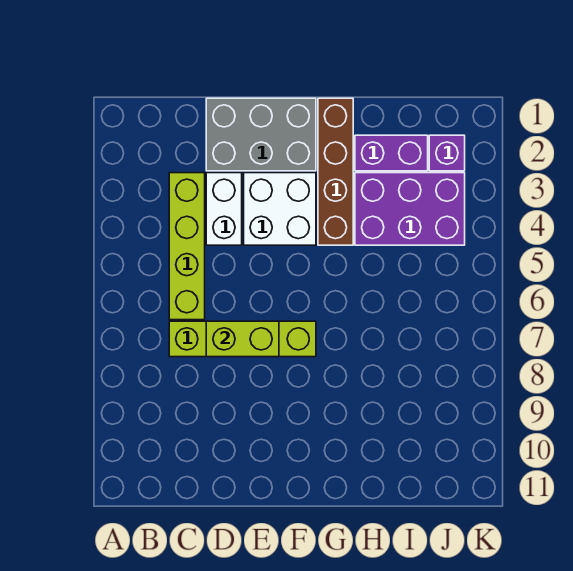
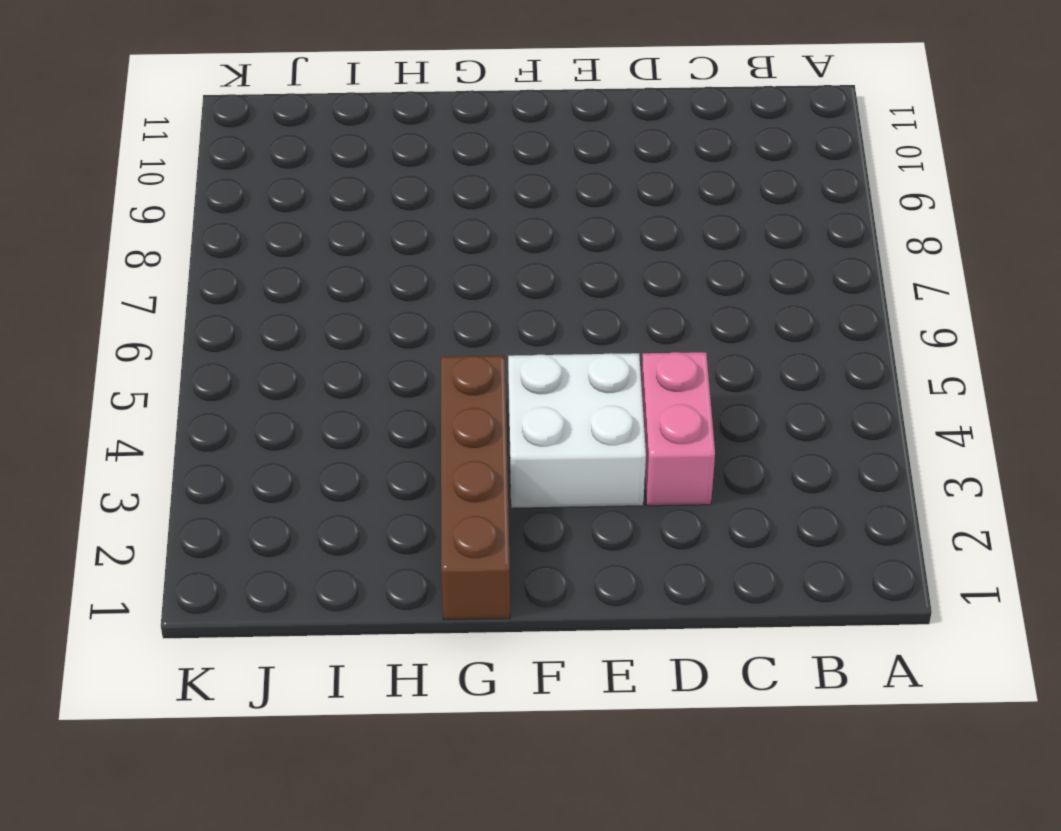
pink brick D3:D4 level 1 -> white brick D3:D4 level 1
none -> lime brick C3:C6 level 1
none -> lime brick C7:F7 level 1

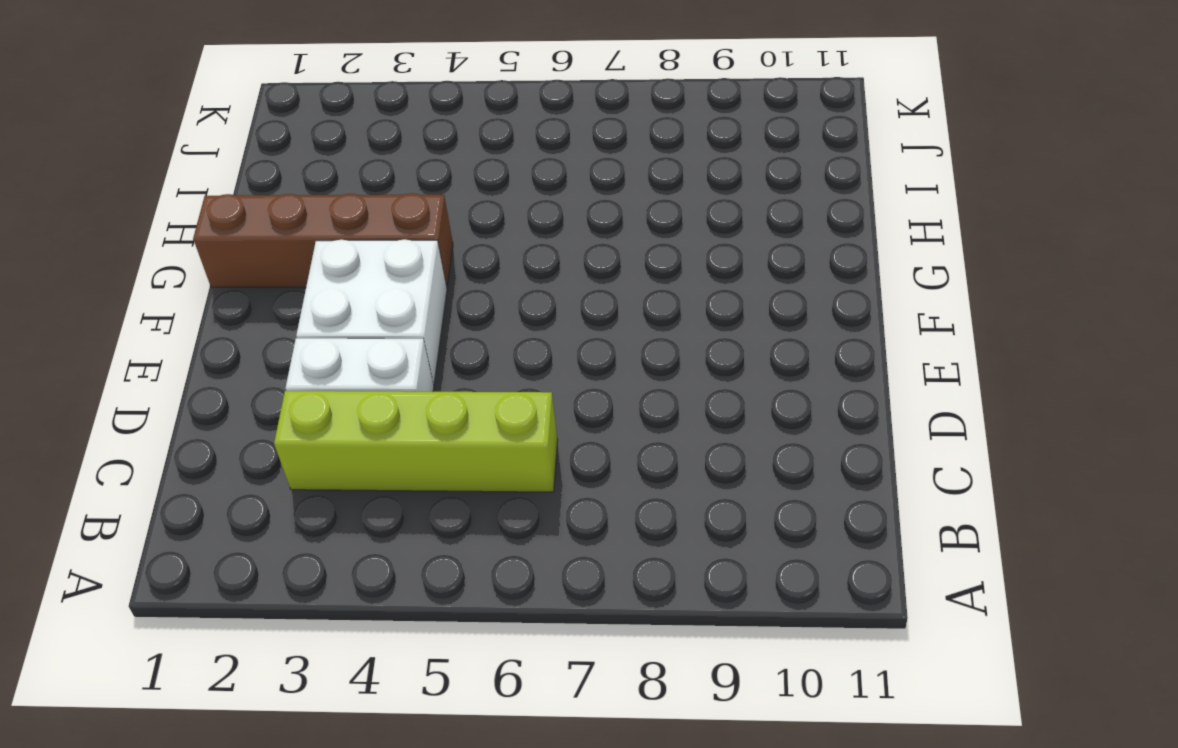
none -> lime brick C7:F7 level 1
none -> grey brick D1:F2 level 1

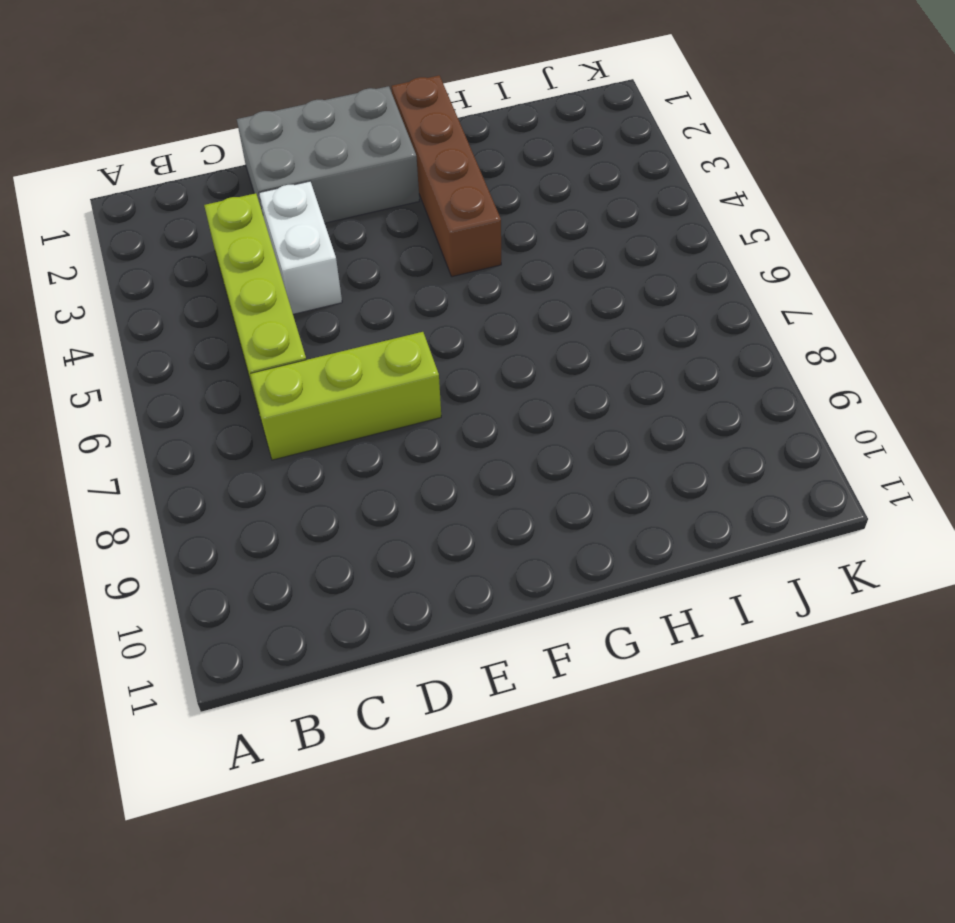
lime brick C7:E7 level 1 -> lime brick C7:F7 level 1
none -> white brick E3:F4 level 1
none -> purple brick H2:I2 level 1

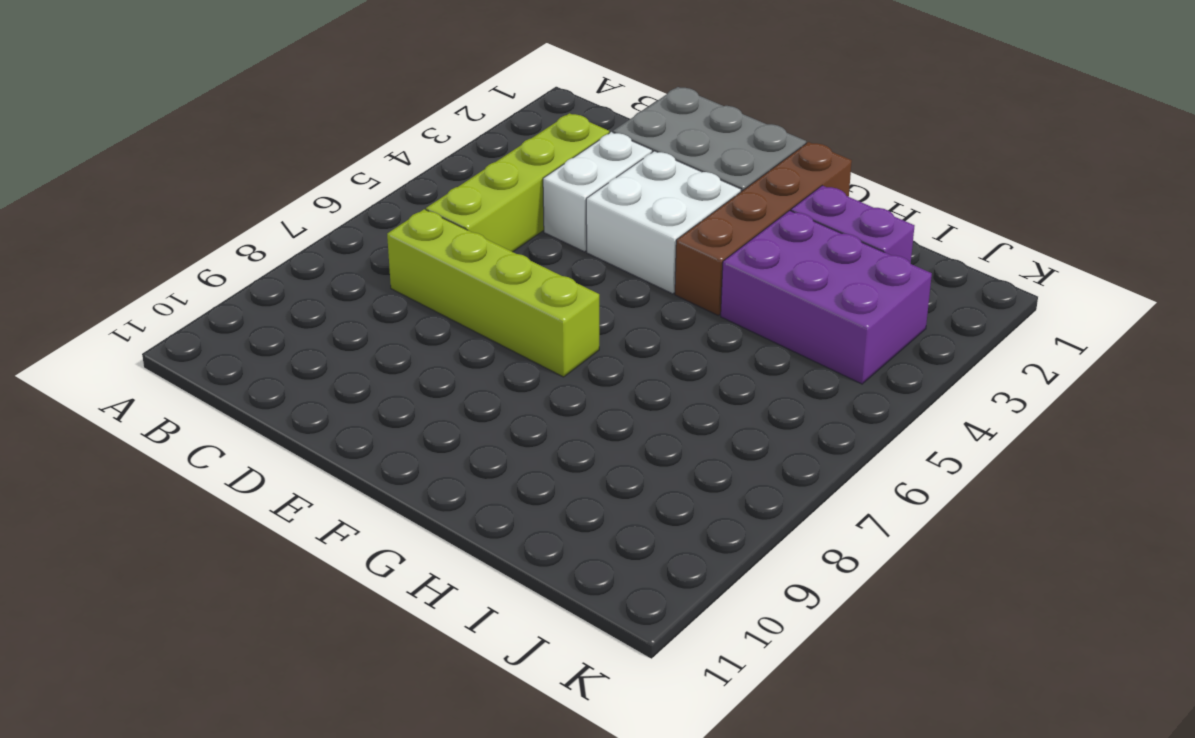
none -> purple brick J2 level 1
none -> lime brick D7:E7 level 2

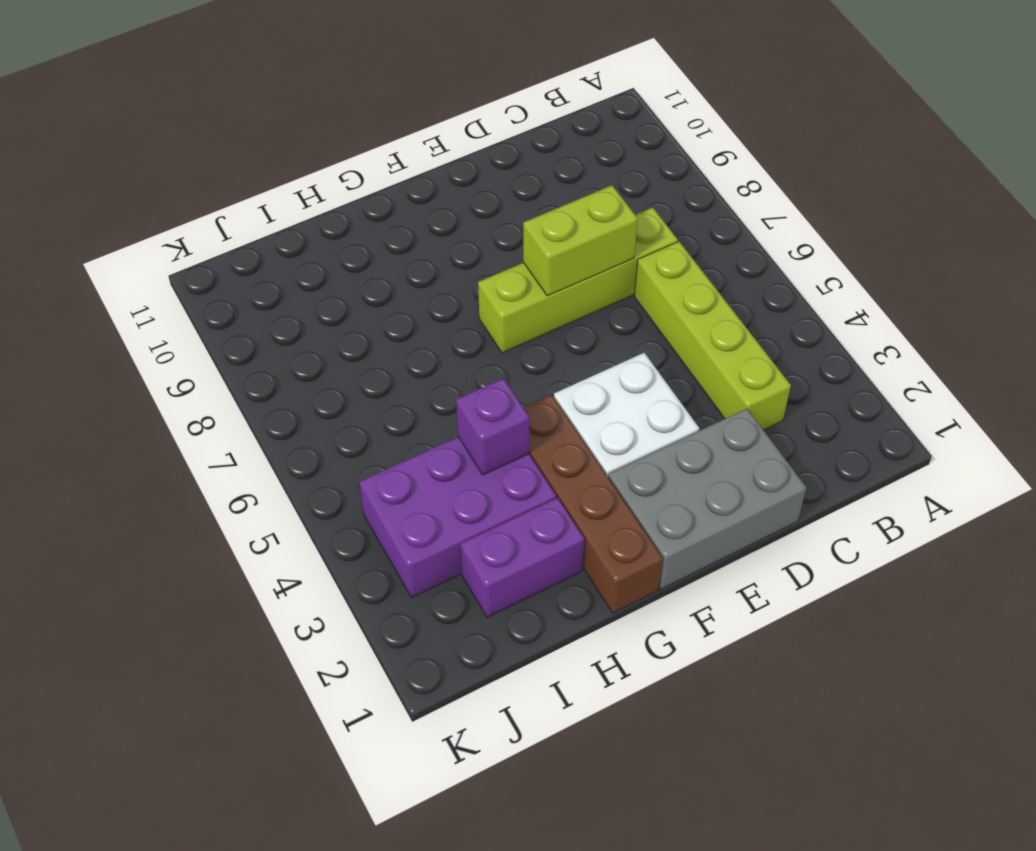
purple brick H4 level 2 -> purple brick J2 level 1
none -> white brick D3:D4 level 1

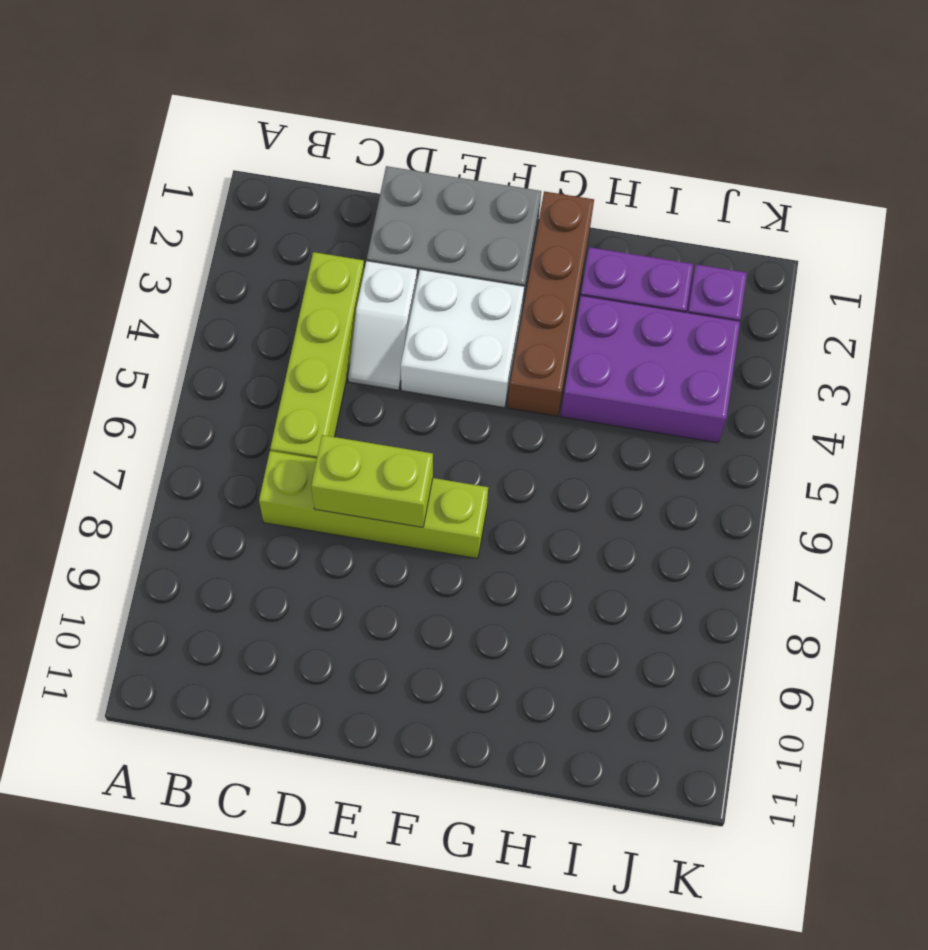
white slope D3:D4 level 1 top 3 -> white brick D3:D4 level 1

